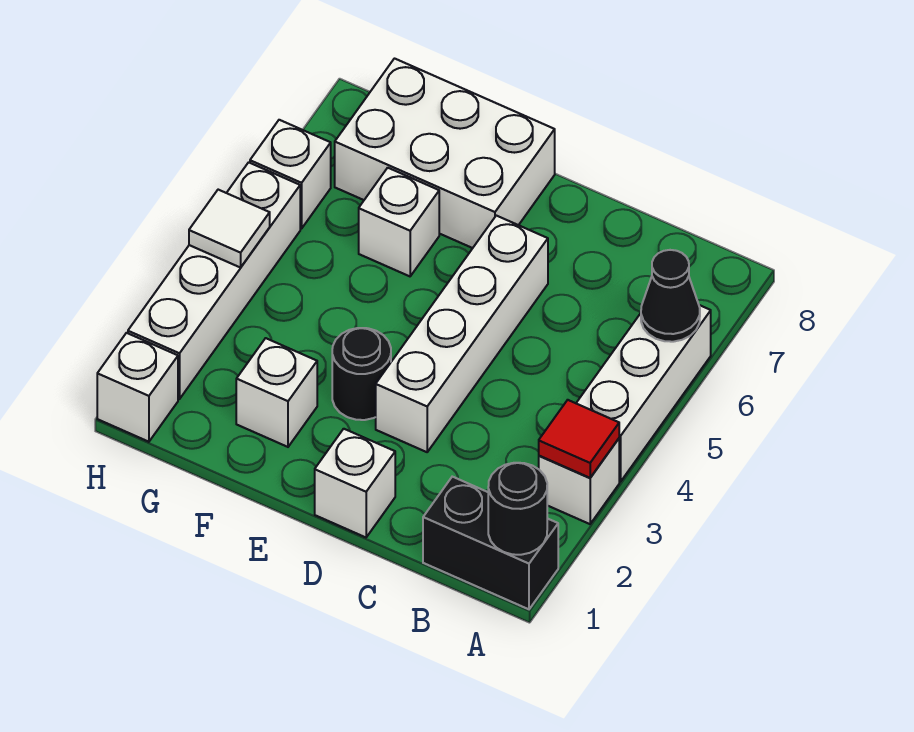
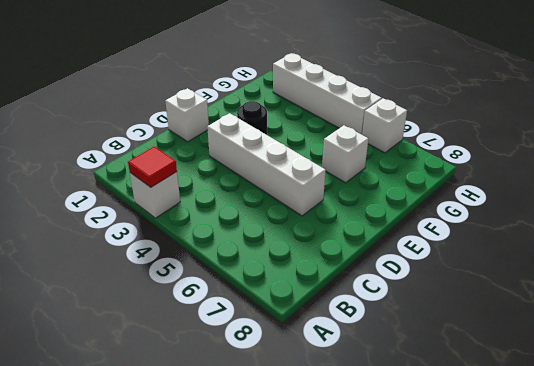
none -> black brick A1:B1 level 1
none -> white brick A4:A6 level 1
none -> white brick E7:G8 level 1

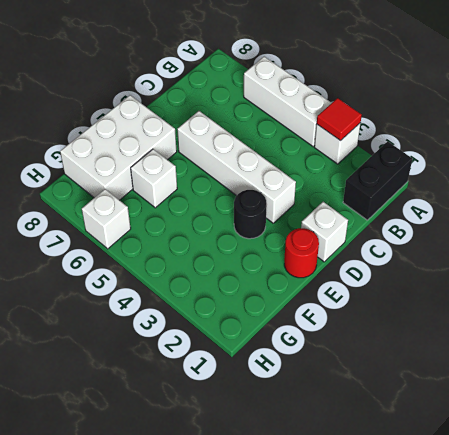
red round brick E1 level 1 -> none
none -> white brick F2 level 1
none -> white brick H1 level 1
none -> white brick H2:H5 level 1

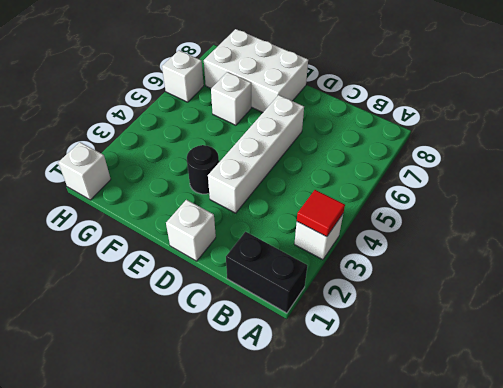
none -> white brick A4:A6 level 1
none -> white brick F2 level 1
none -> white brick H2:H5 level 1

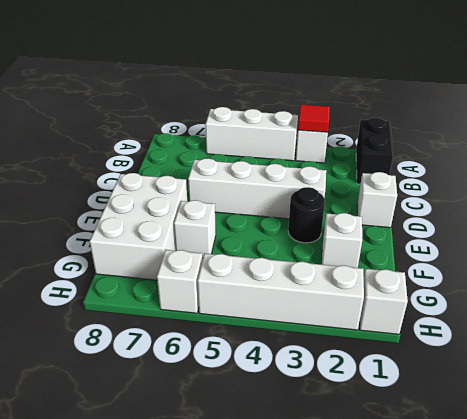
none -> black round brick A1 level 2
none -> black cone A6 level 2
none -> white tile H4 level 2

